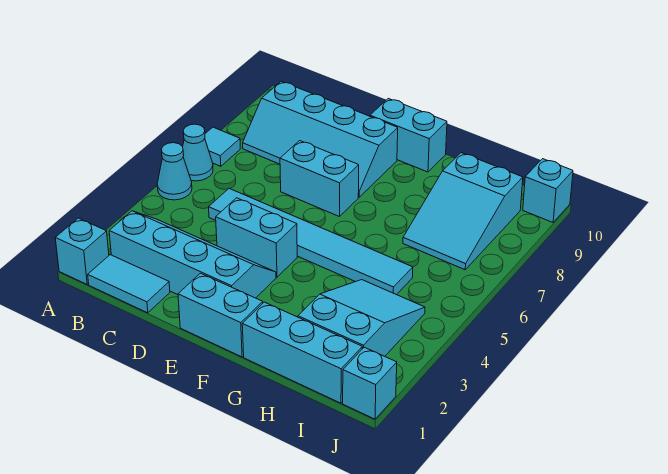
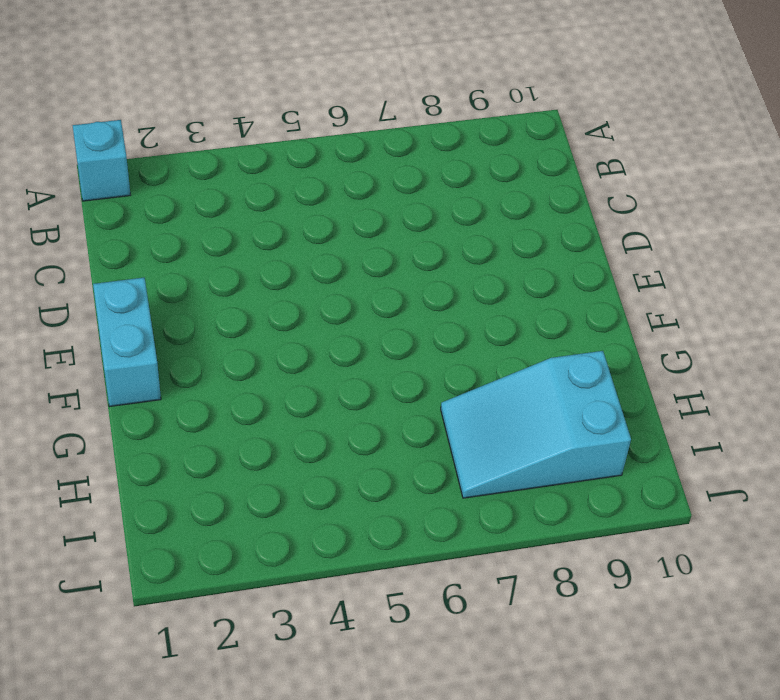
none -> cyan cone A5 level 1
none -> cyan cone A6 level 1
none -> cyan tile A7 level 1

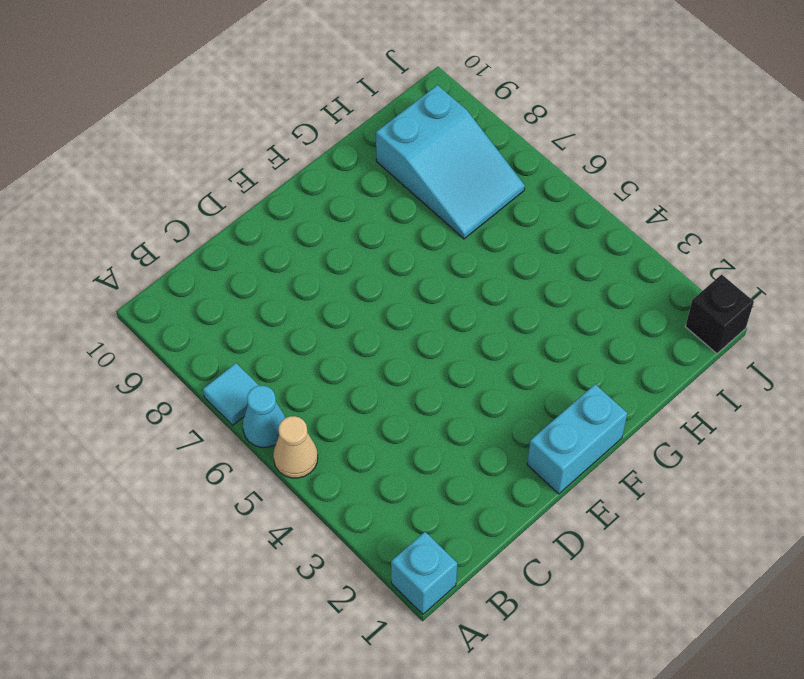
tan cone A5 level 1 -> cyan cone A5 level 1
black brick J1 level 1 -> cyan brick J1 level 1
none -> cyan tile B1:C1 level 1
none -> cyan slope B2:E3 level 1 top 2
none -> cyan slope B8:E9 level 1 top 9

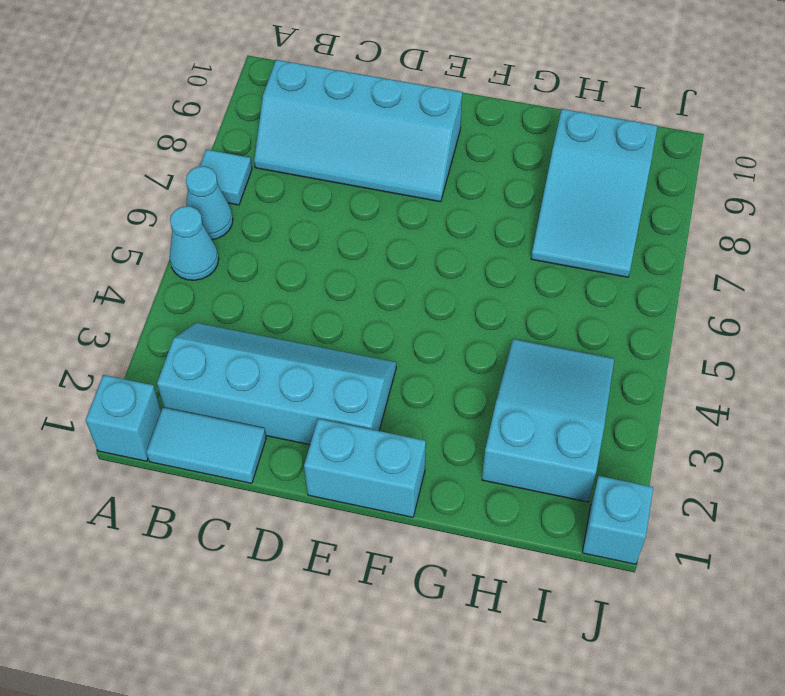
none -> cyan tile C5:H5 level 1
none -> cyan brick D4:E4 level 1
none -> cyan brick D7:E7 level 1

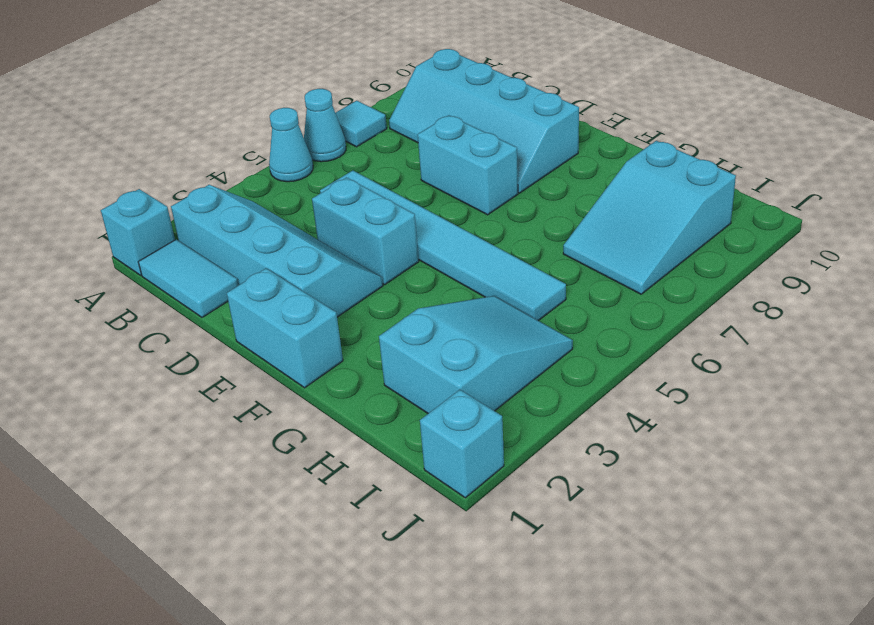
none -> cyan brick E10:F10 level 1
none -> cyan brick G1:I1 level 1
none -> cyan brick J10 level 1

